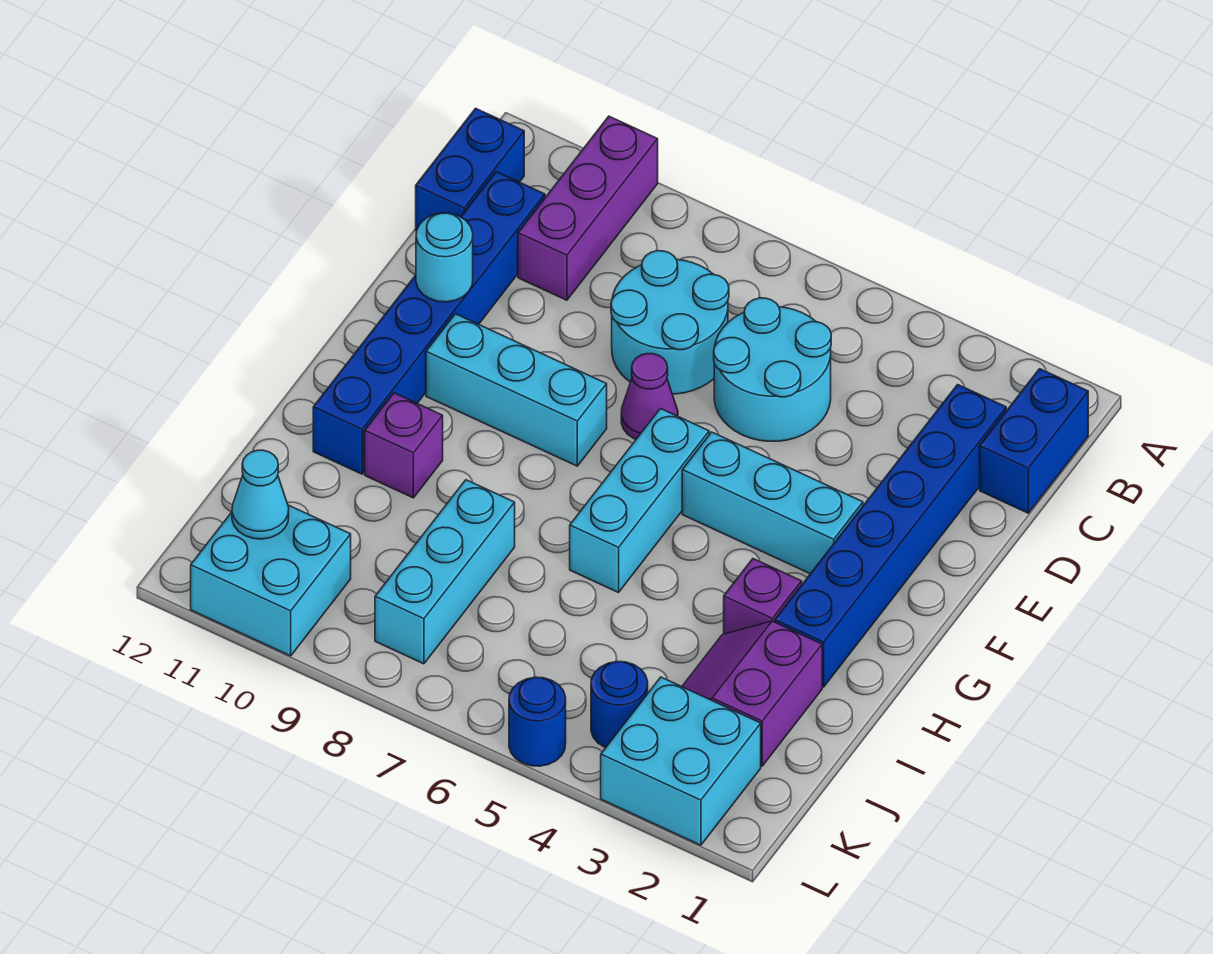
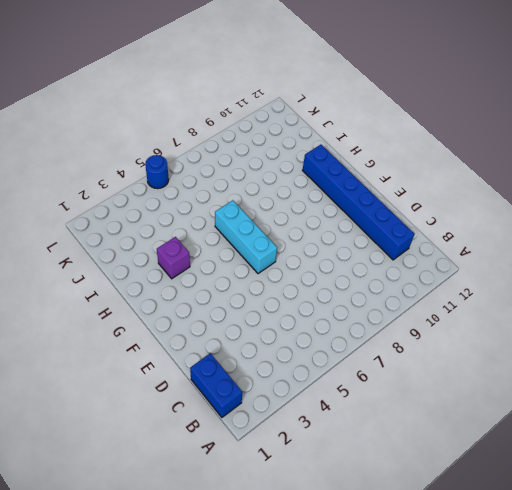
none -> purple brick A10:C10 level 1
none -> blue brick B12:C12 level 1
none -> blue brick C2:H2 level 1

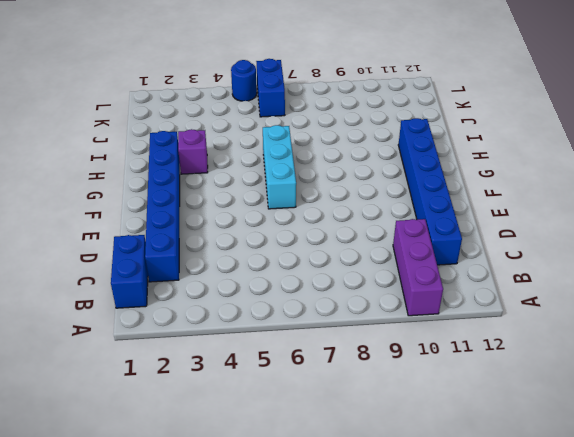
blue brick K6:L6 level 1 -> blue brick B12:C12 level 1
none -> cyan round brick C5:D6 level 1
none -> cyan round brick C7:D8 level 1
none -> purple cone E7 level 1

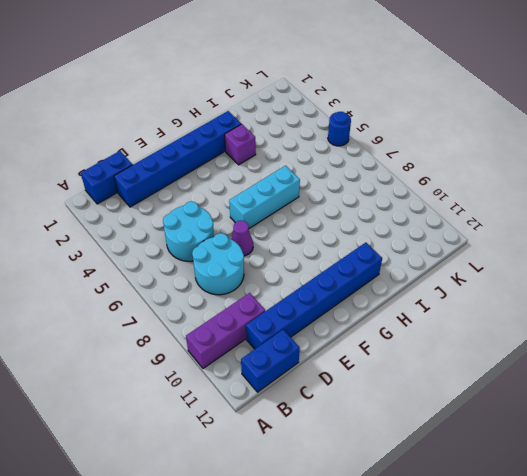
none -> cyan brick F3:F5 level 1
none -> cyan brick F8:F10 level 1
none -> purple brick H10 level 1

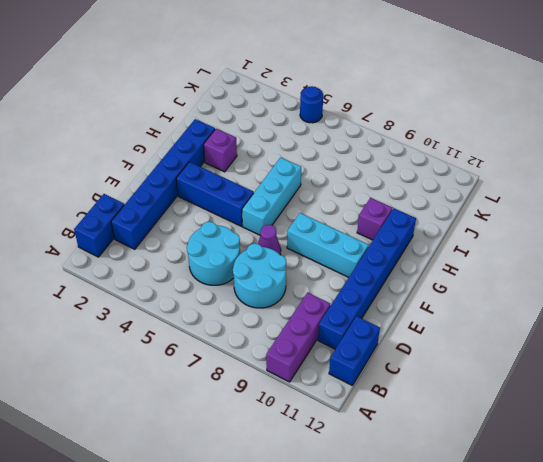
blue brick F3:F5 level 1 -> cyan brick F3:F5 level 1
none -> purple slope I2:J3 level 1 top 2
none -> cyan brick I8:K8 level 1
none -> cyan brick K2:L3 level 1

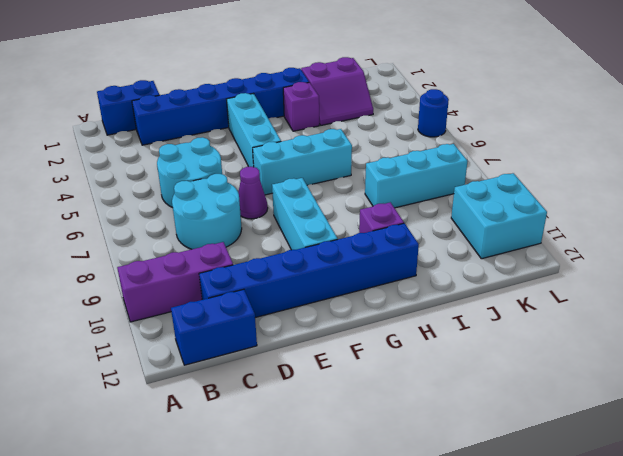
none -> cyan brick K2:L3 level 1
none -> blue round brick K4 level 1
none -> cyan round brick E11 level 2

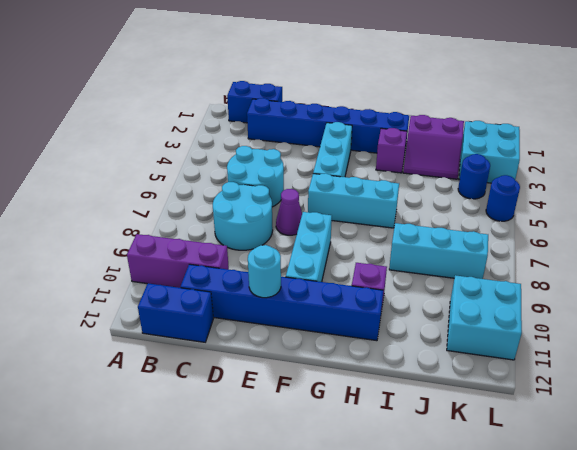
none -> cyan cone K11 level 2

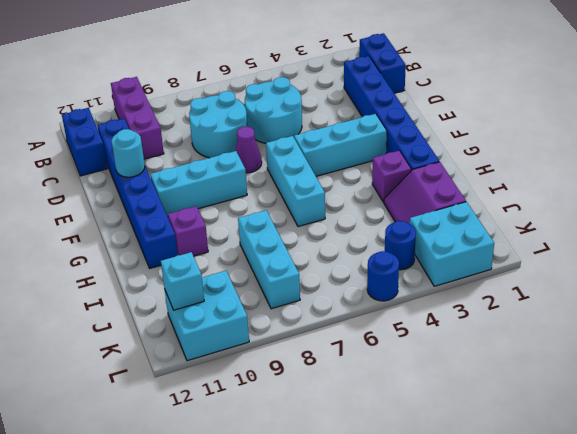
cyan brick K11 level 2 -> cyan cone K11 level 2

